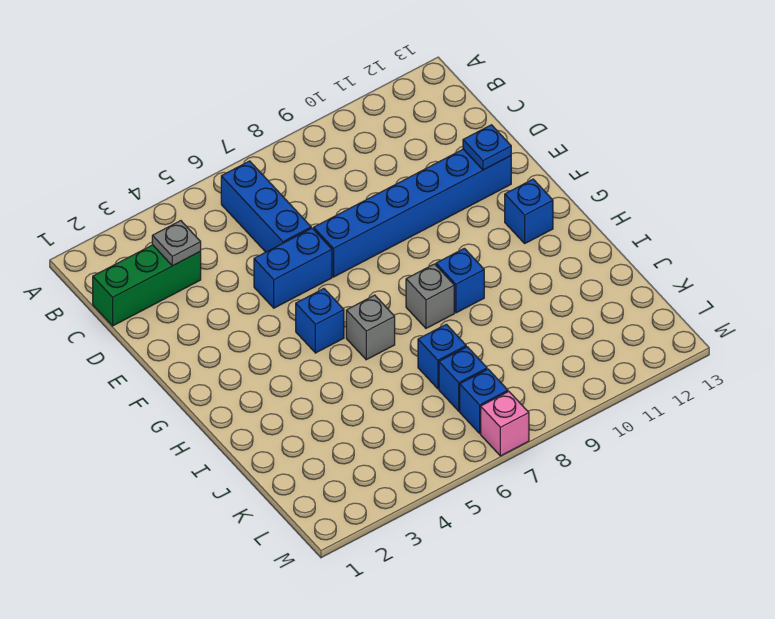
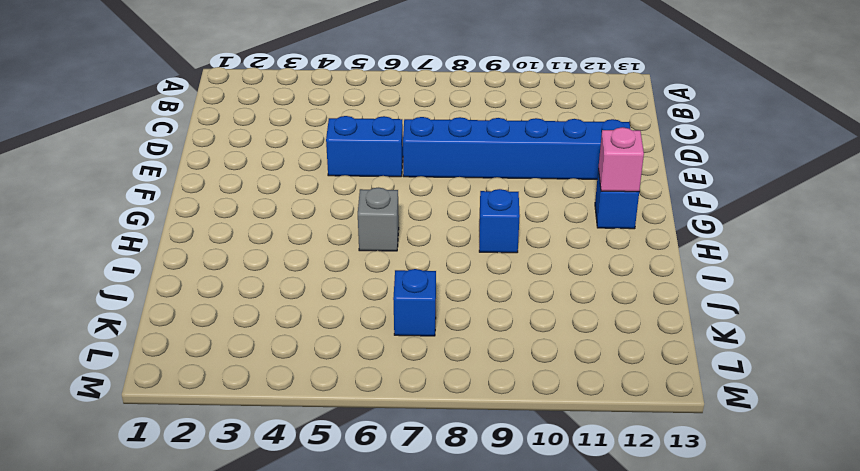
pink brick G12 level 2 -> pink brick M7 level 1
none -> blue brick B6:D6 level 1
none -> green brick C1:C3 level 1
none -> blue brick G5 level 1

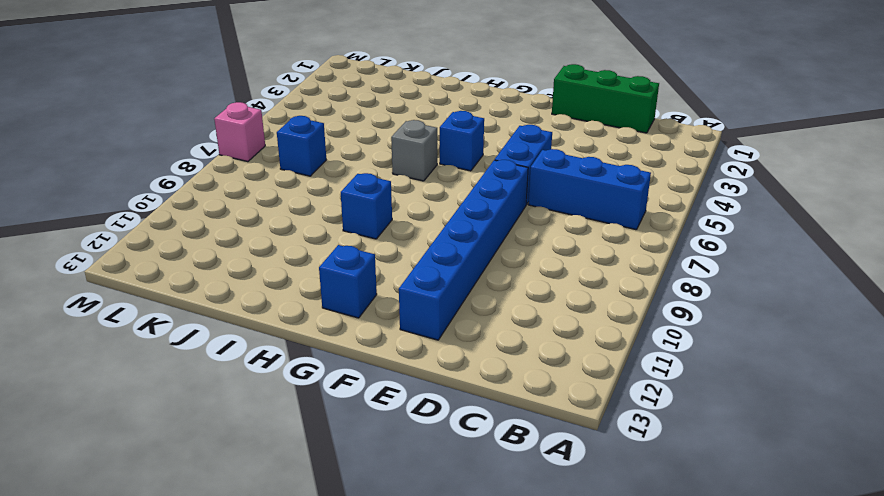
green brick C1:E1 level 1 -> green brick C1:C3 level 1
none -> grey brick H8 level 1
none -> blue brick J7 level 1
none -> blue brick L7 level 1

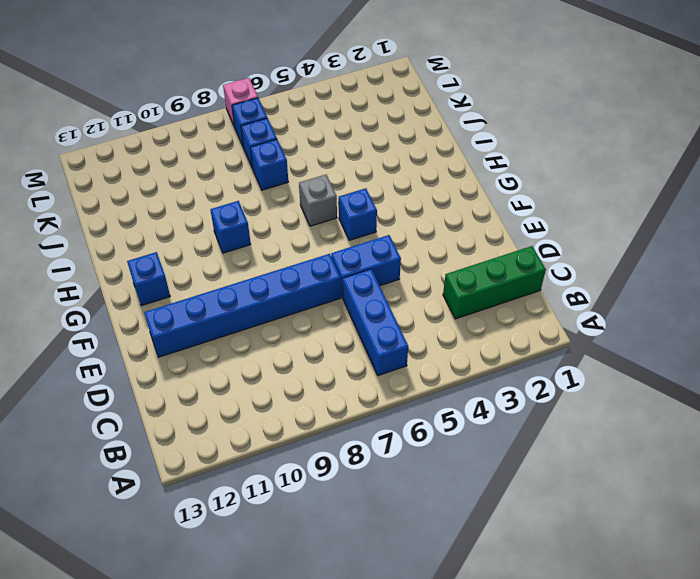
none -> grey brick H8 level 1
none -> grey plate C3 level 2
none -> blue plate E12 level 2

